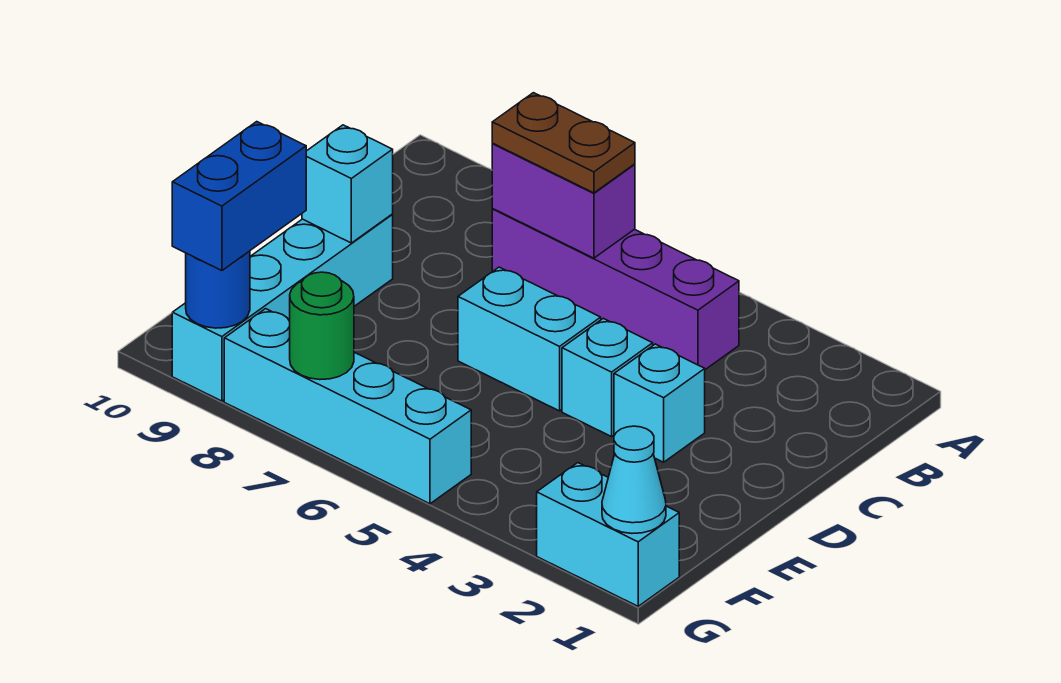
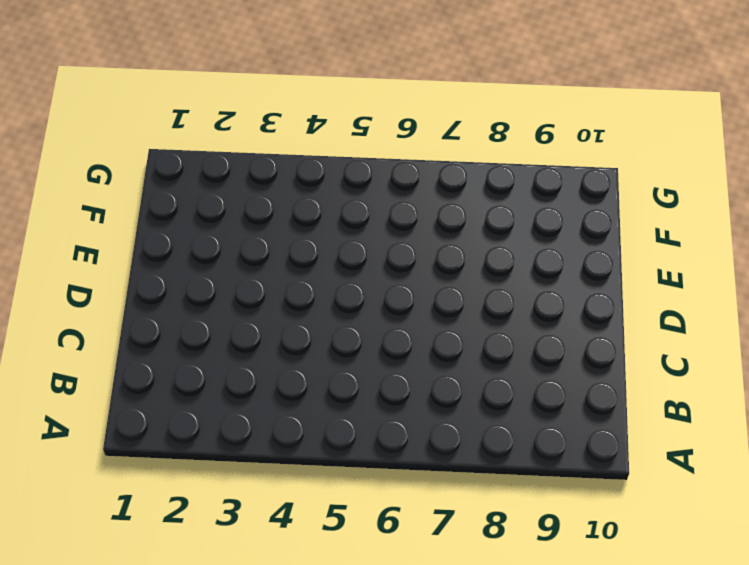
none -> purple brick B4:B7 level 1
none -> cyan brick D3 level 1
none -> cyan brick D4 level 1

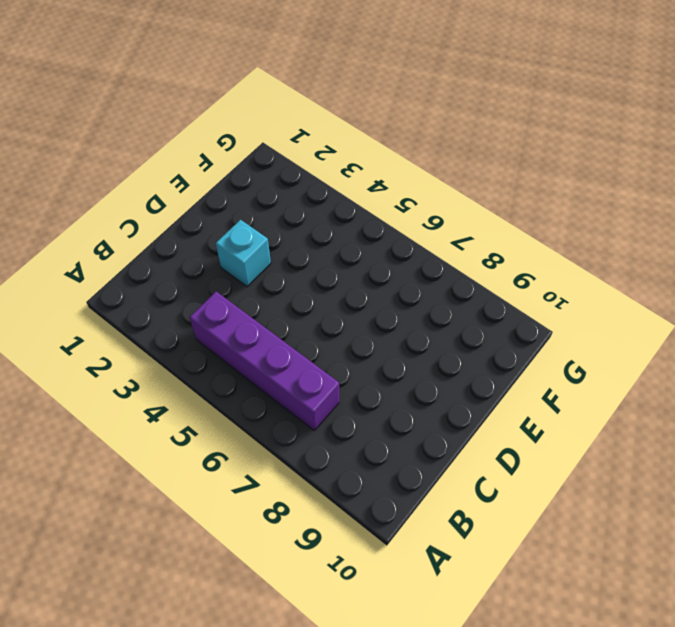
none -> cyan brick D4 level 1
none -> cyan brick D5:D6 level 1
none -> cyan brick D9:G9 level 1

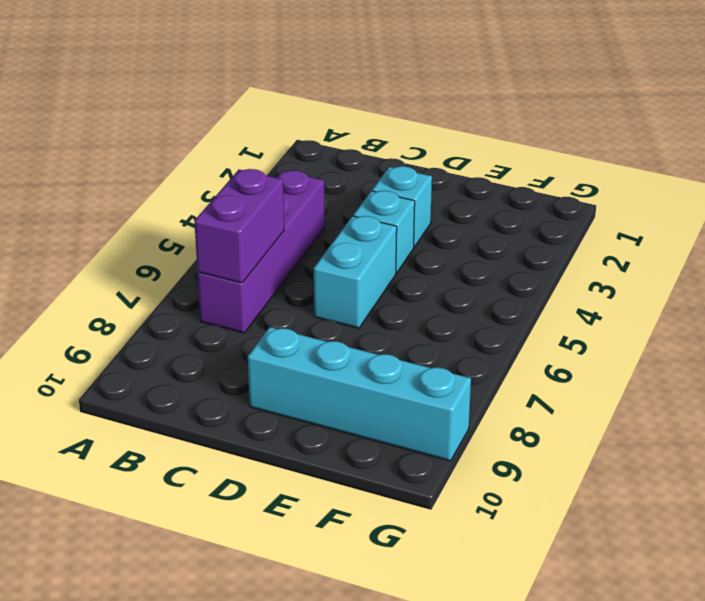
none -> cyan brick G1:G2 level 1
none -> cyan brick G5:G8 level 1
none -> cyan brick D9 level 2

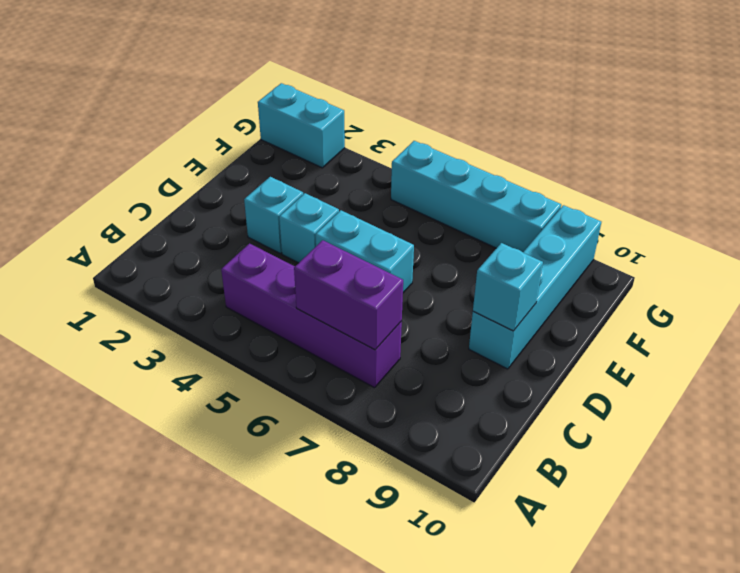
none -> cyan cone G1 level 2
none -> green round brick G7 level 2
none -> blue round brick G9 level 2

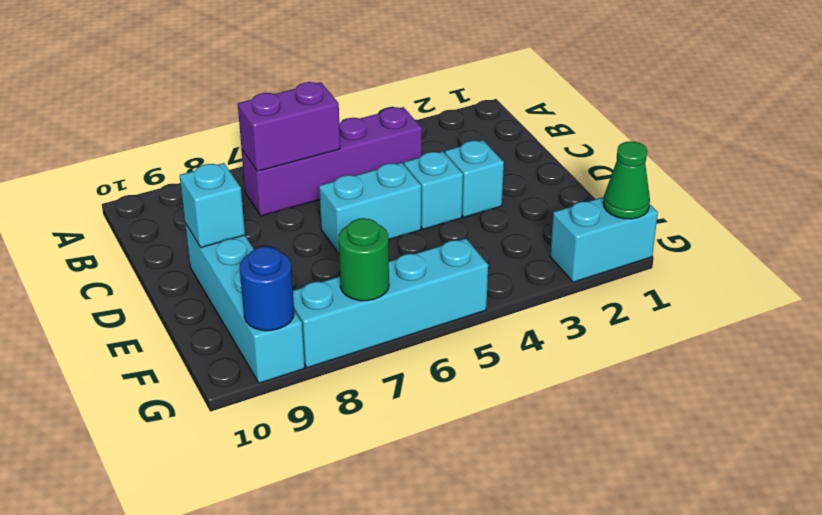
green cone G1 level 2 -> cyan cone G1 level 2
none -> brown plate B6:B7 level 3
none -> blue brick F9:G9 level 3

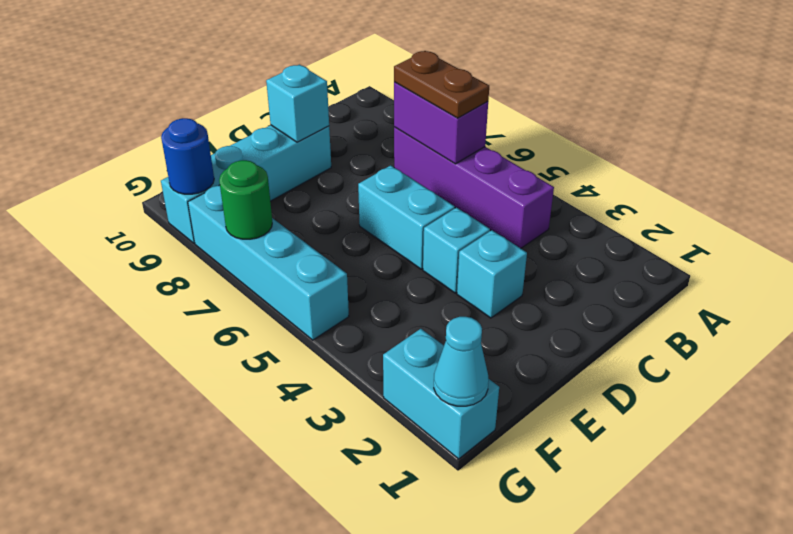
none -> blue brick F9:G9 level 3

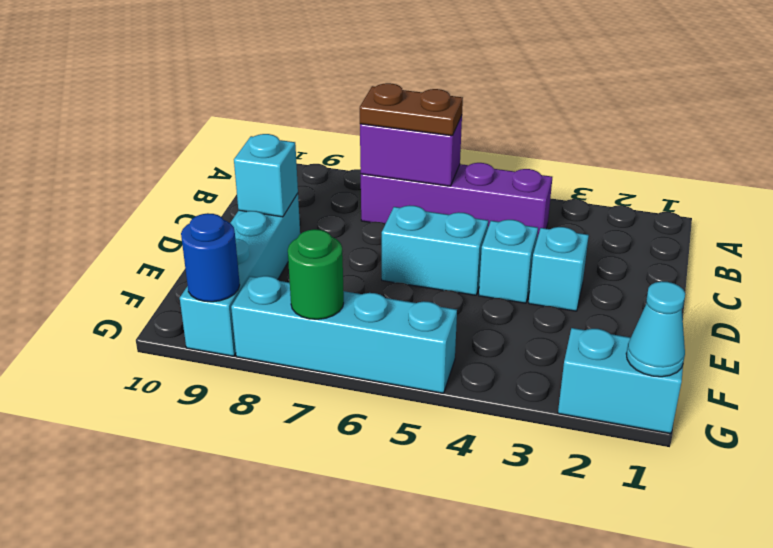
none -> blue brick F9:G9 level 3

